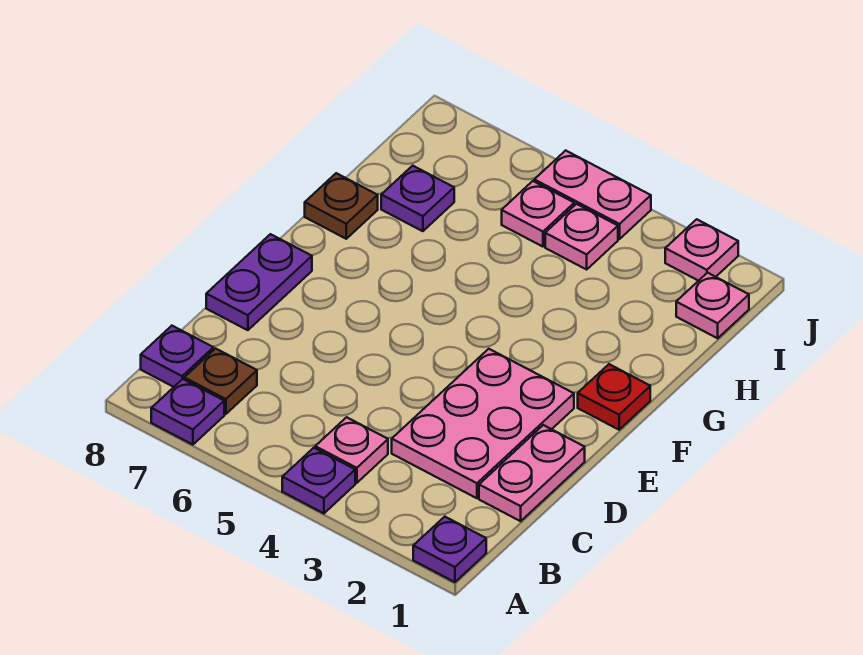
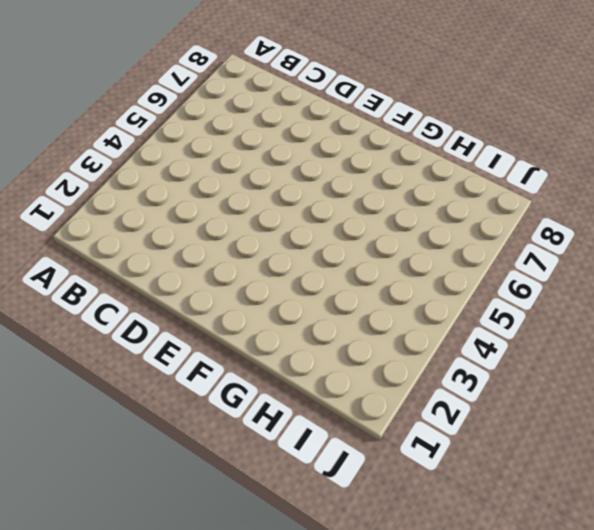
none -> purple plate A1 level 1
none -> purple plate A4 level 1
none -> purple plate A7 level 1

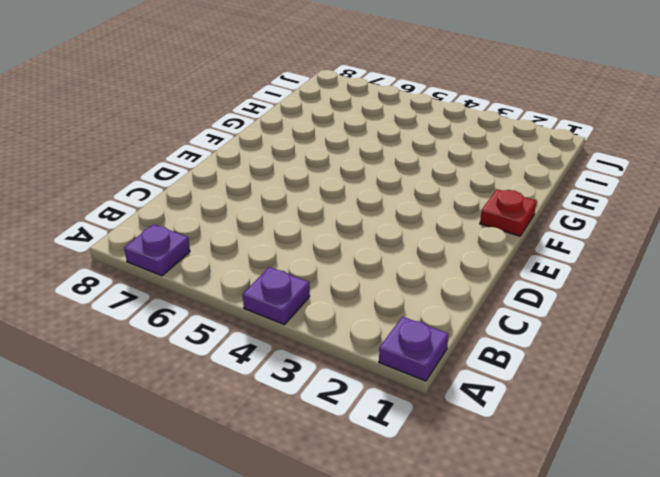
none -> pink plate B4 level 1
none -> brown plate B7 level 1
none -> purple plate B8 level 1

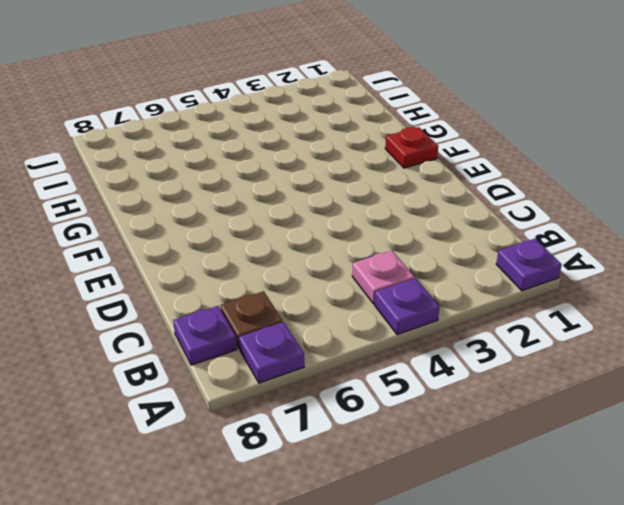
none -> pink plate C1:D1 level 1
none -> pink plate C2:E3 level 1
none -> purple plate D8:E8 level 1

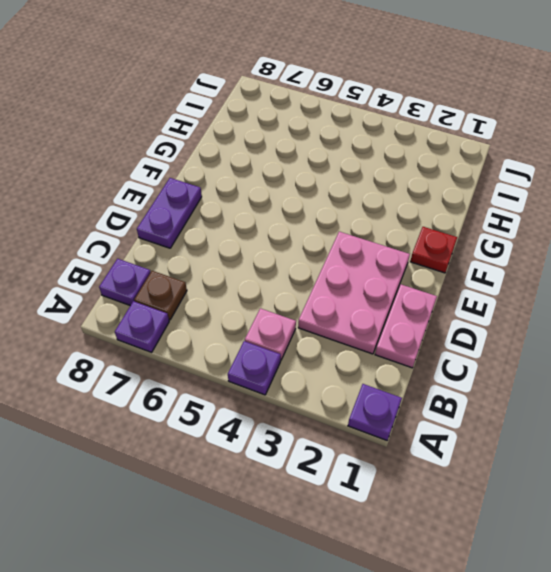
none -> brown plate G8 level 1
none -> purple plate H7 level 1
none -> pink plate I1 level 1

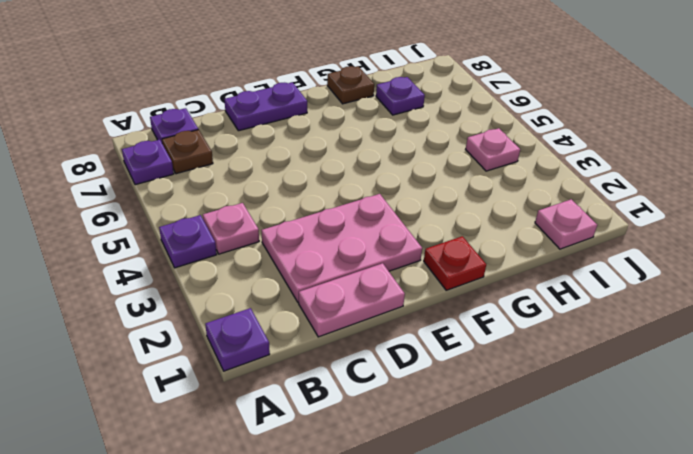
none -> pink plate I5 level 1
none -> pink plate J2 level 1
none -> pink plate J4:J5 level 1

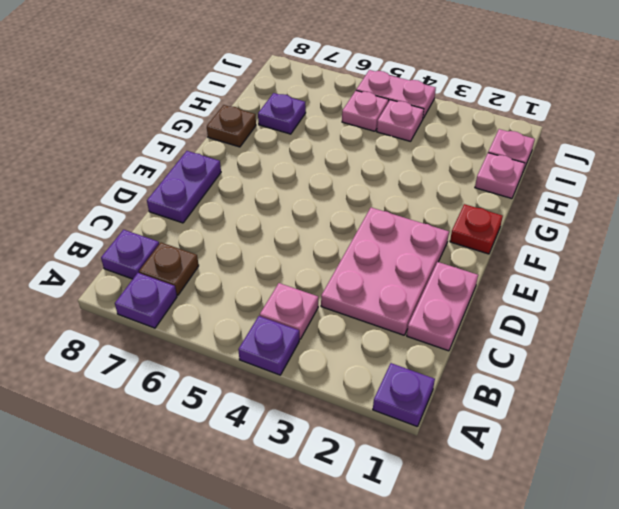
pink plate H1 level 1 -> pink plate J2 level 1

